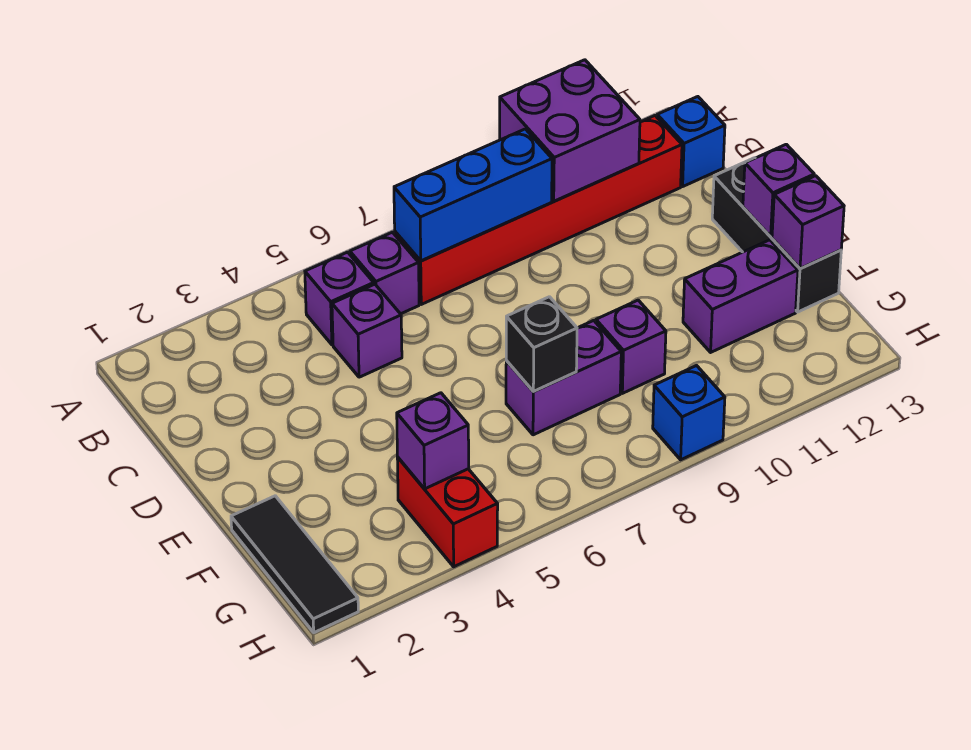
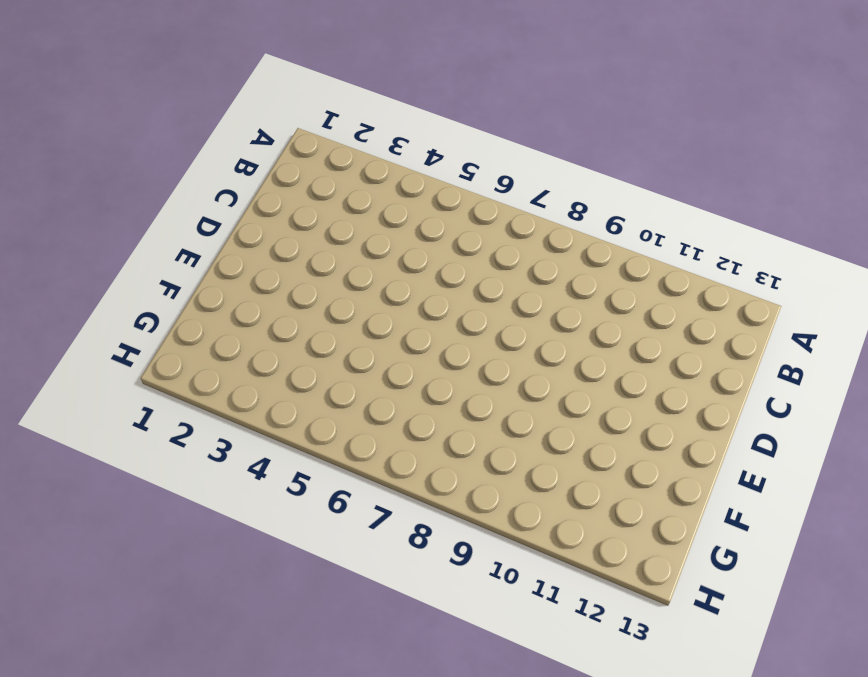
none -> purple brick B5 level 1
none -> purple brick B6 level 1
none -> red brick B7:B12 level 1

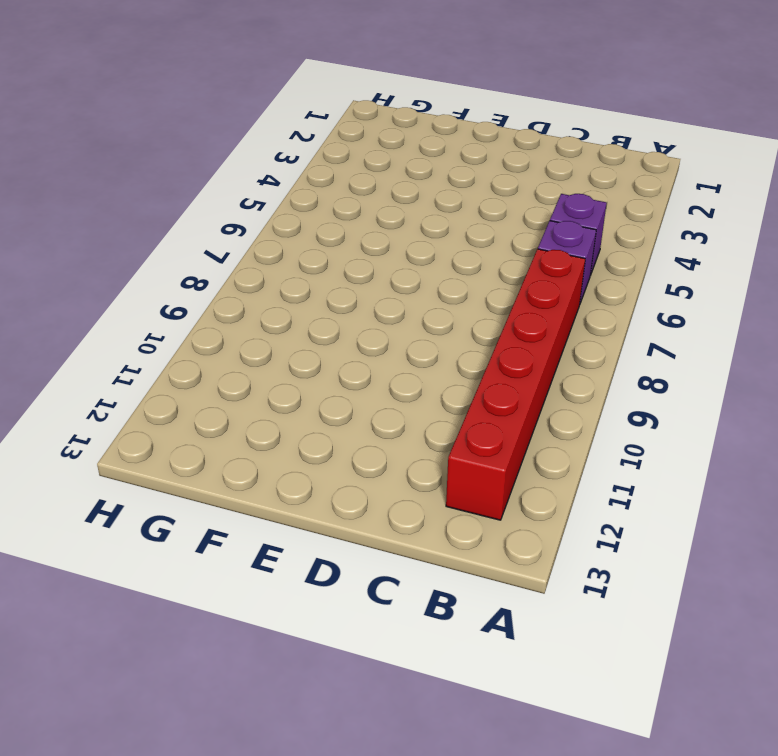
none -> blue brick B13 level 1
none -> purple brick C5 level 1
none -> black brick D13:F13 level 1

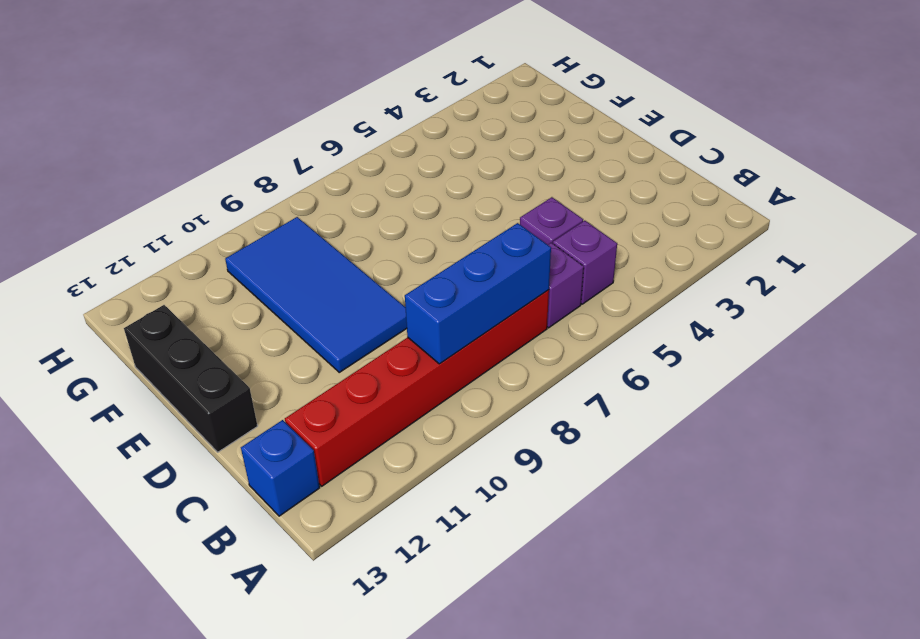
blue tile D9:G10 level 1 -> purple brick F9 level 1
none -> black tile F1:H1 level 1
none -> purple brick F7:F8 level 1
none -> purple brick F11:F12 level 1

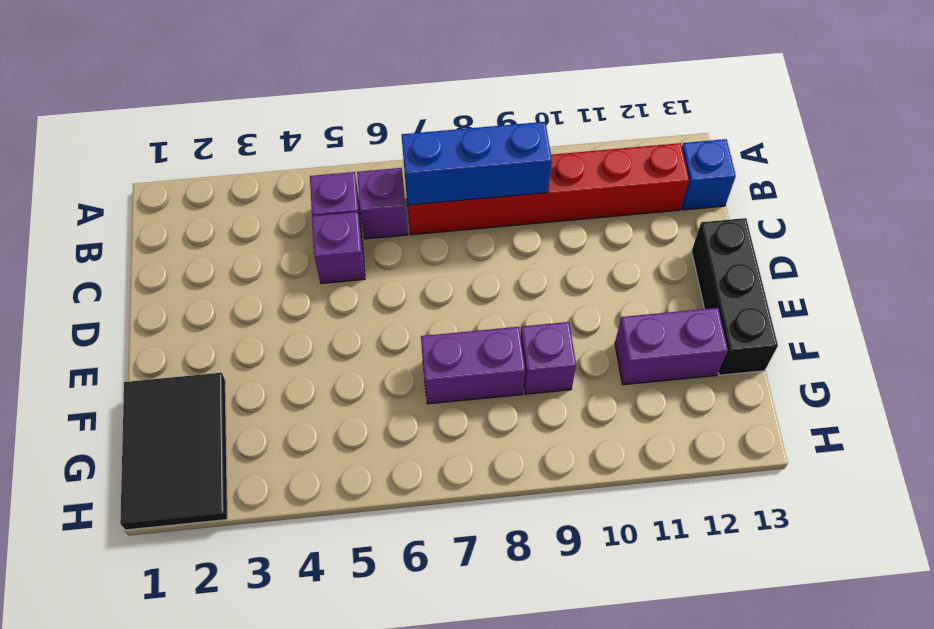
black tile F1:H2 level 1 -> black tile F1:H1 level 1
none -> red brick G4:H4 level 1
none -> blue brick H9 level 1
none -> purple brick A10:B11 level 2

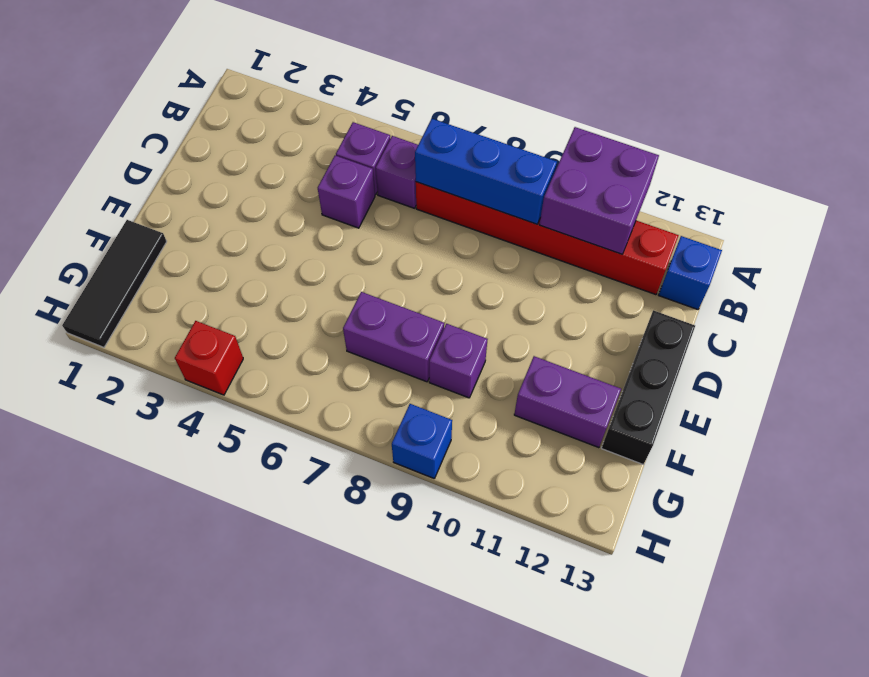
red brick H4 level 1 -> red brick G4:H4 level 1
none -> purple brick E13 level 2
none -> black brick F7 level 2
none -> purple brick F13 level 2

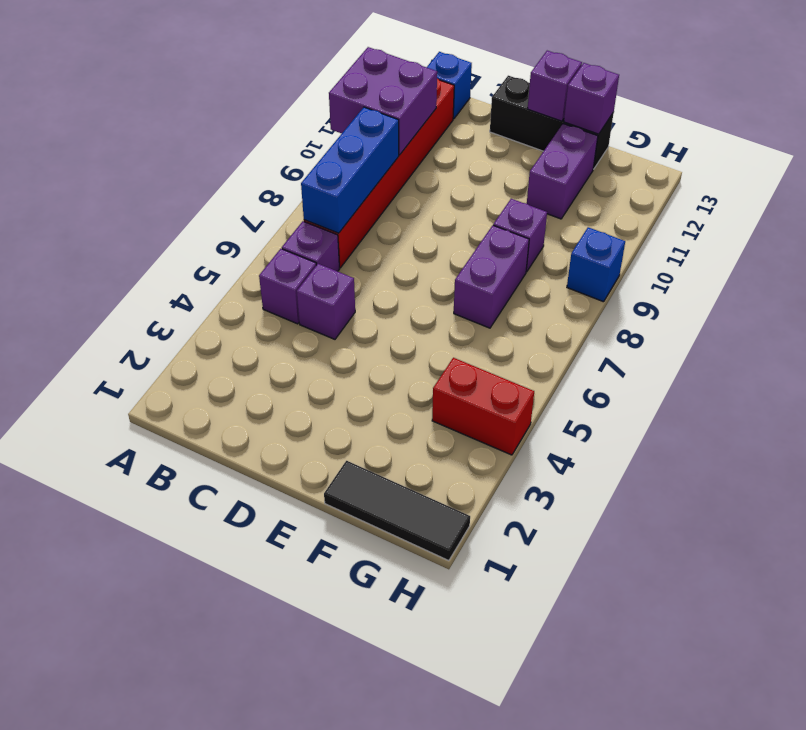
none -> black brick F7 level 2
none -> purple brick G4 level 2

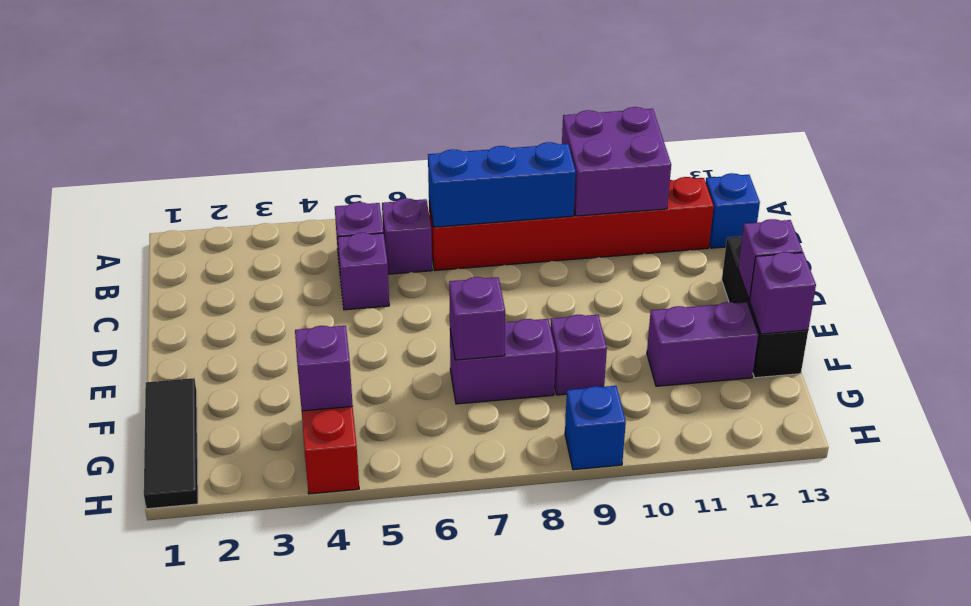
purple brick F7 level 2 -> black brick F7 level 2

